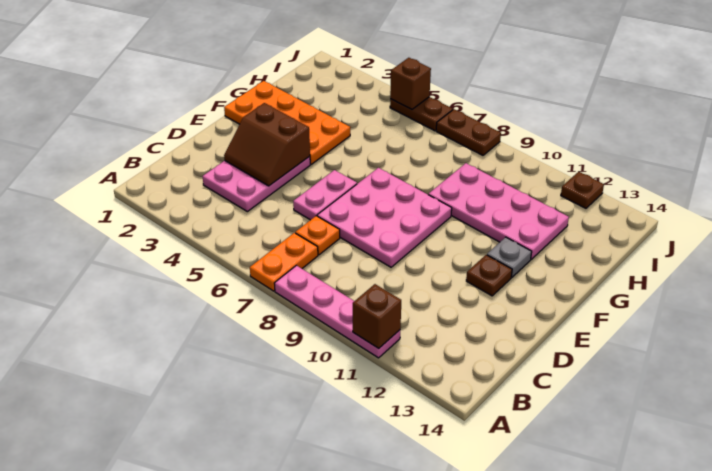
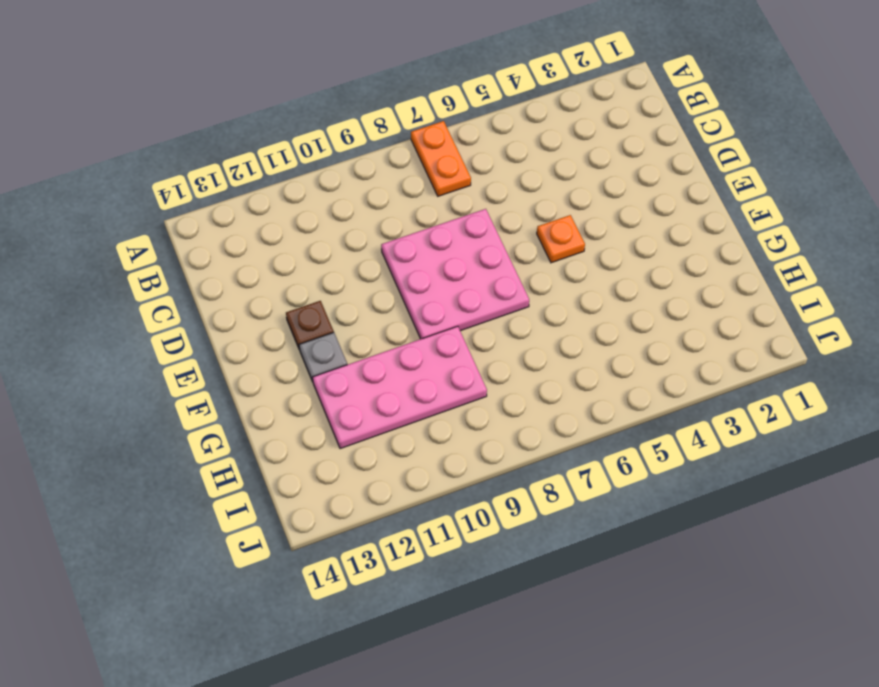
orange plate E5 level 1 -> orange plate C7 level 1
none -> pink plate A8:A11 level 1
none -> pink plate C3:E4 level 1
none -> pink plate D6:E6 level 1

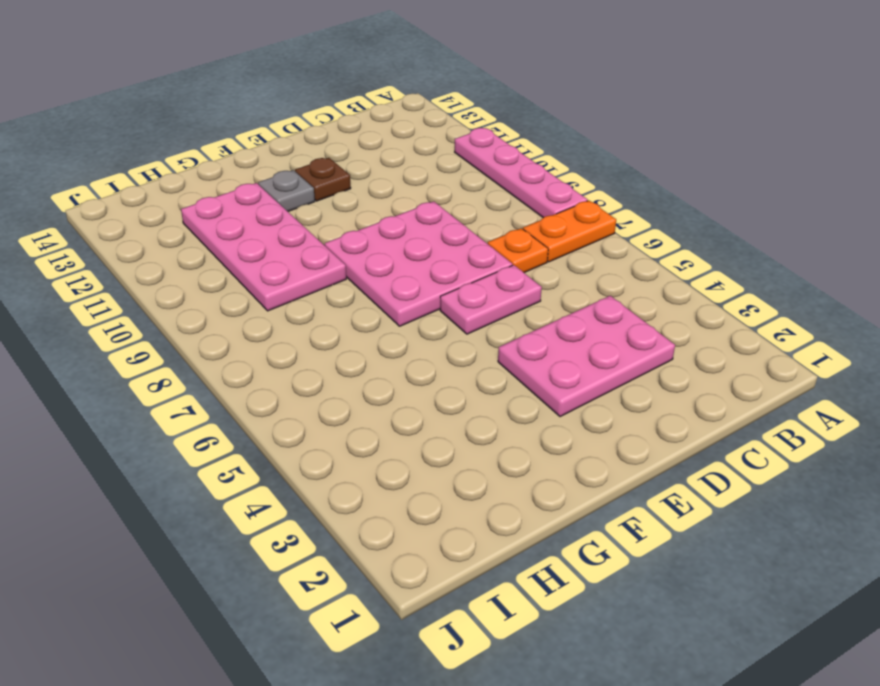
none -> orange plate F1:G4 level 1
none -> brown plate J5:J6 level 1
none -> brown plate J7:J8 level 1

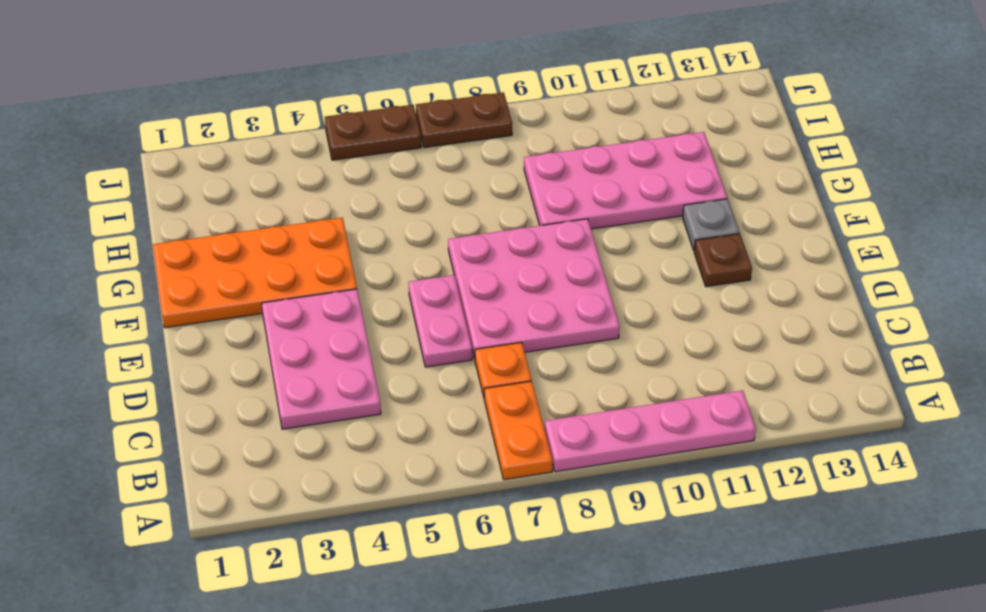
none -> brown plate J12 level 1
none -> brown brick A11 level 2
none -> brown slope D3:E4 level 2 top E

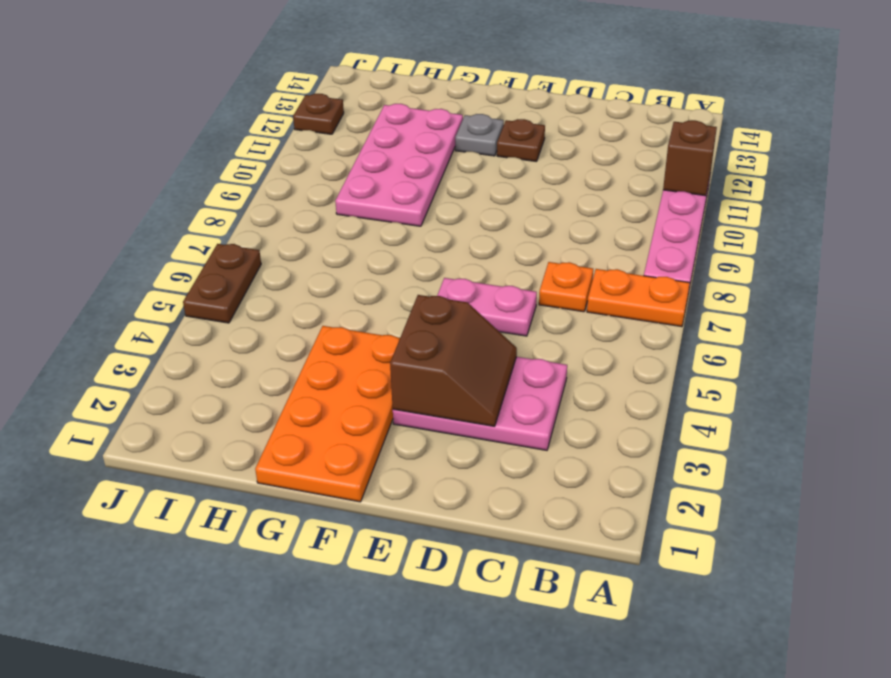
none -> pink plate D7:F9 level 1
none -> brown plate J7:J8 level 1
none -> brown brick J5 level 2

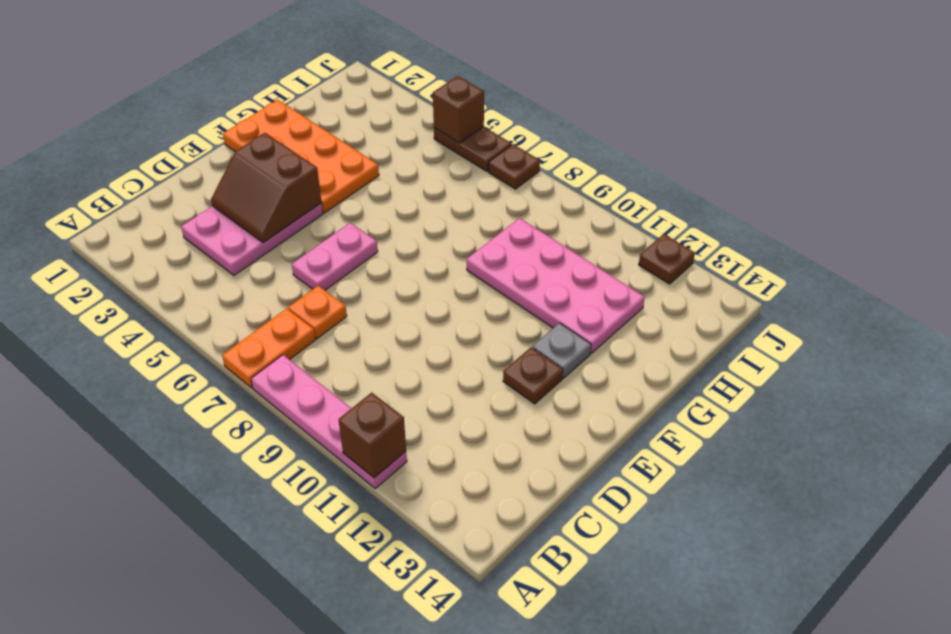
brown plate J7 level 1 -> brown plate J7:J8 level 1
none -> pink plate D7:F9 level 1

